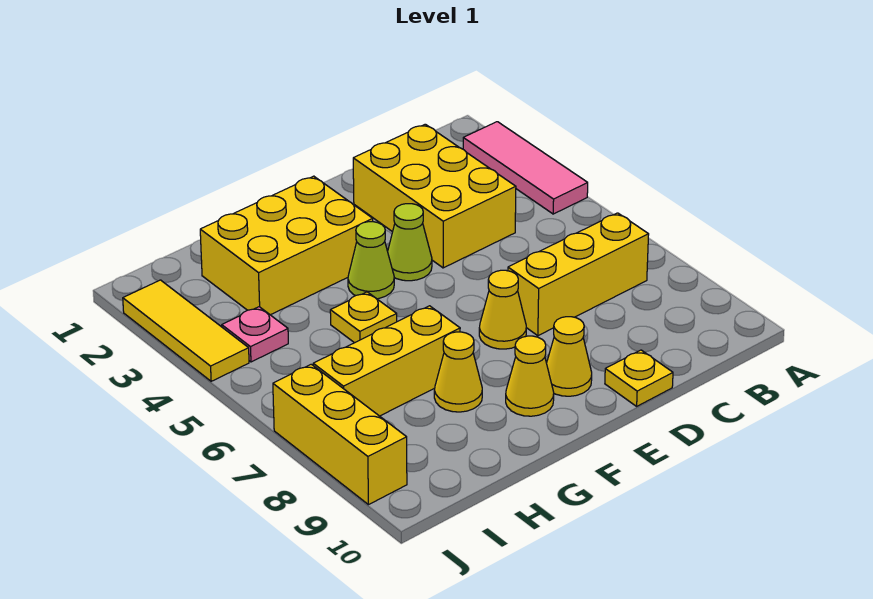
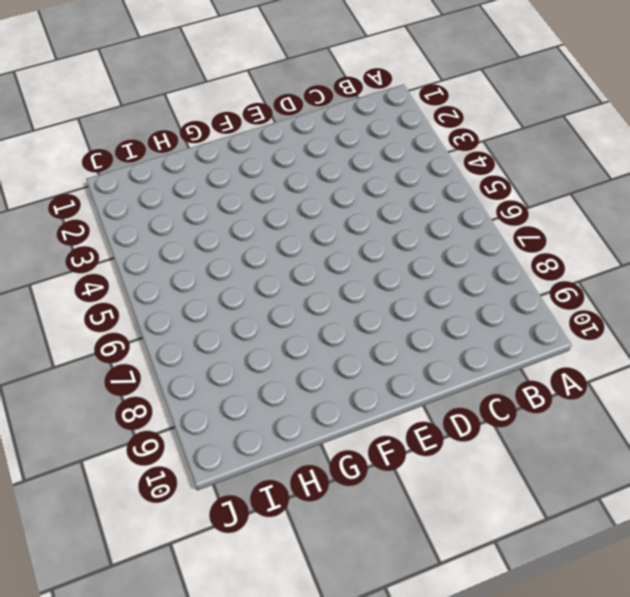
none -> pink tile A2:A4 level 1
none -> yellow brick B7:D7 level 1
none -> yellow brick C2:D4 level 1

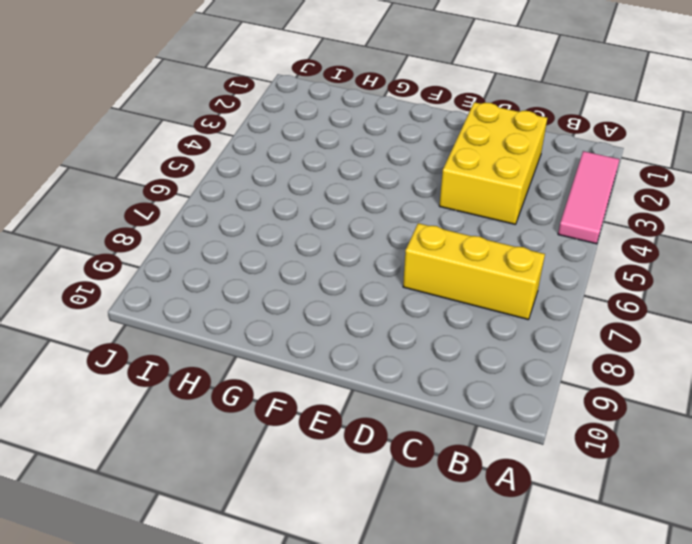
none -> yellow plate D10 level 1
none -> lime cone E4 level 1
none -> yellow cone E7 level 1

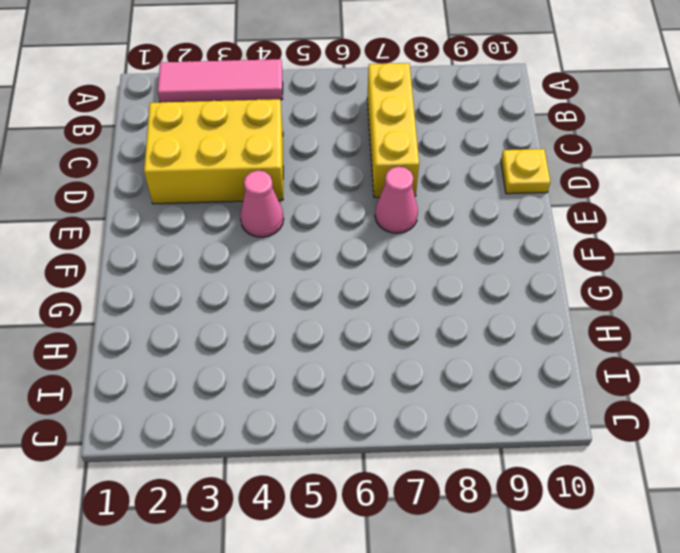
pink cone E4 level 1 -> lime cone E4 level 1
pink cone E7 level 1 -> yellow cone E7 level 1
none -> yellow cone E9 level 1
none -> yellow brick F2:H3 level 1
none -> lime cone F4 level 1

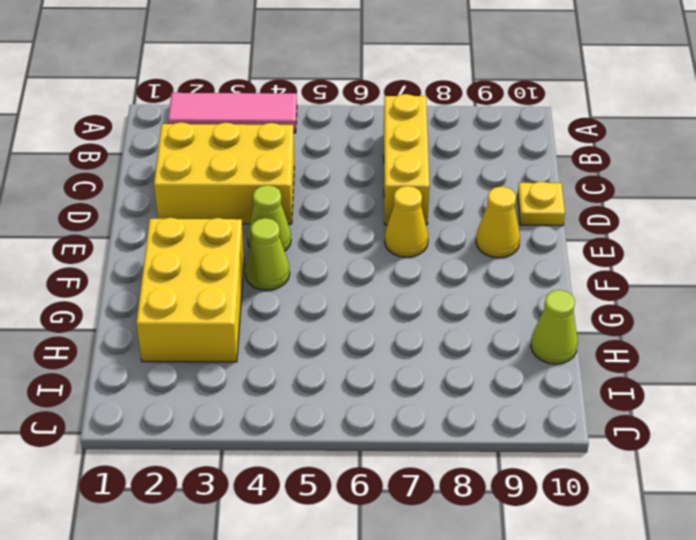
lime cone H10 level 1 -> none
none -> yellow cone F9 level 1
none -> yellow plate G5 level 1
none -> yellow brick G7:I7 level 1

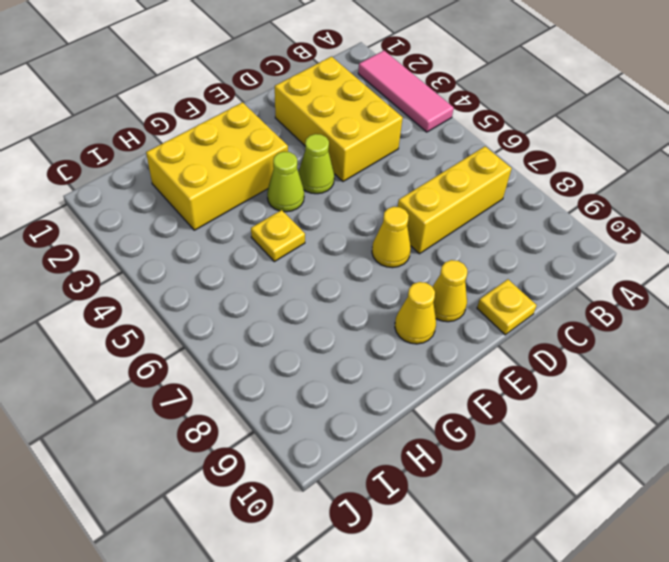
none -> yellow brick G7:I7 level 1
none -> yellow cone G8 level 1
none -> pink plate I4 level 1

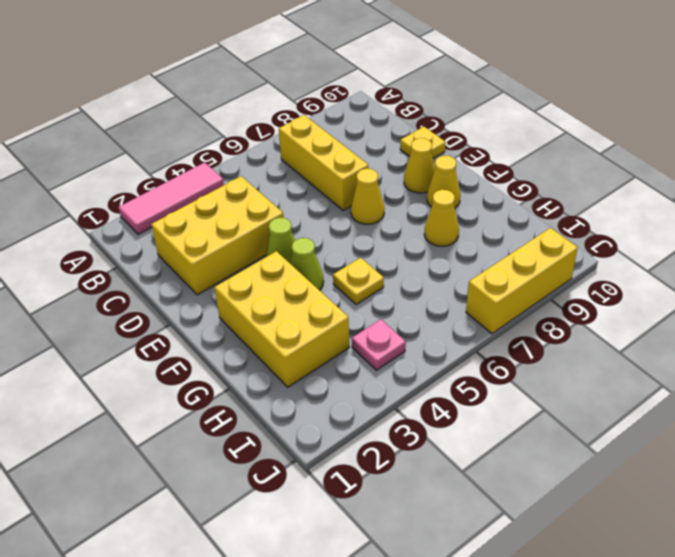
none -> yellow brick G7:I7 level 1
none -> yellow tile J2:J4 level 1

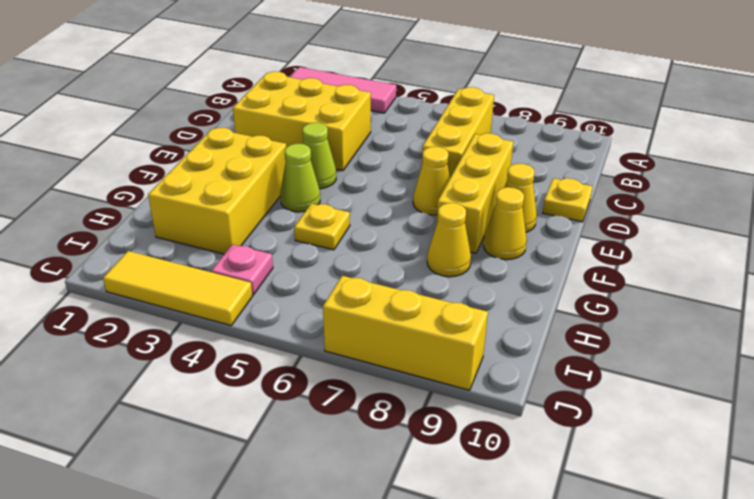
yellow brick D8:F8 level 1 -> yellow brick G7:I7 level 1

